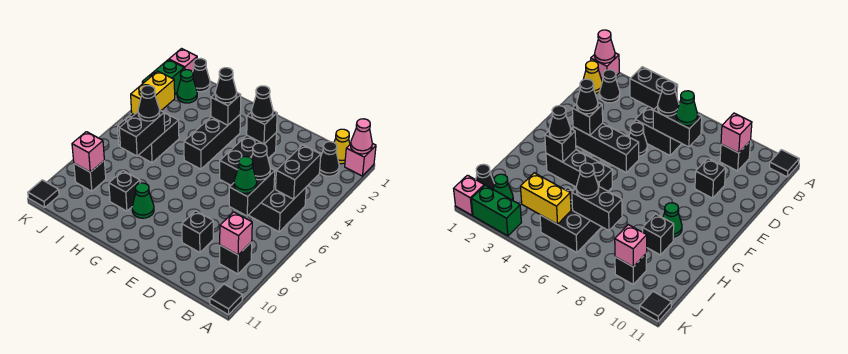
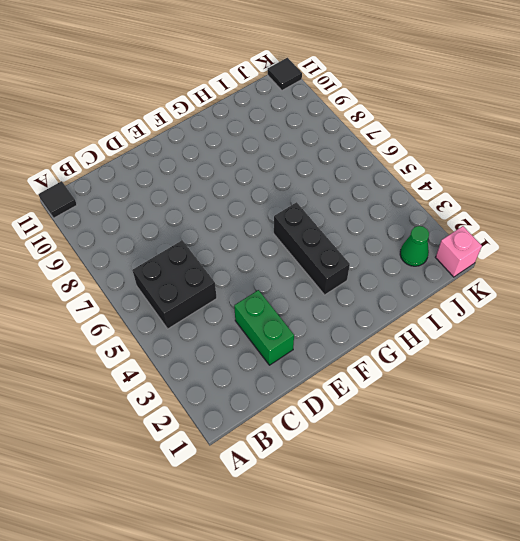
green brick D2:D3 level 1 -> green brick K2:K3 level 1
none -> pink brick A1 level 1
none -> yellow cone B1 level 1
none -> black cone B2 level 1
none -> black brick B9 level 1

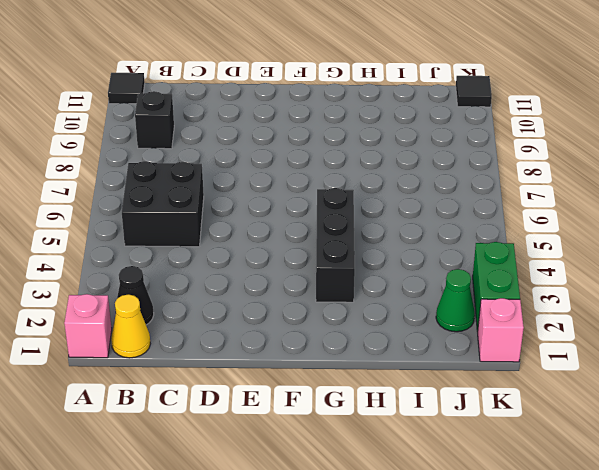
none -> black cone D5 level 1
none -> black brick D9 level 1
none -> black brick E3:E5 level 1
none -> green cone G9 level 1

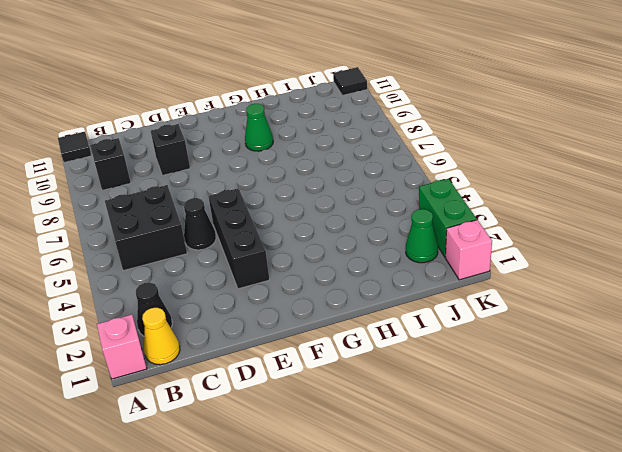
none -> black brick G3:G5 level 1
none -> black brick H9 level 1
none -> black brick I5:J6 level 1
none -> black cone J1 level 1

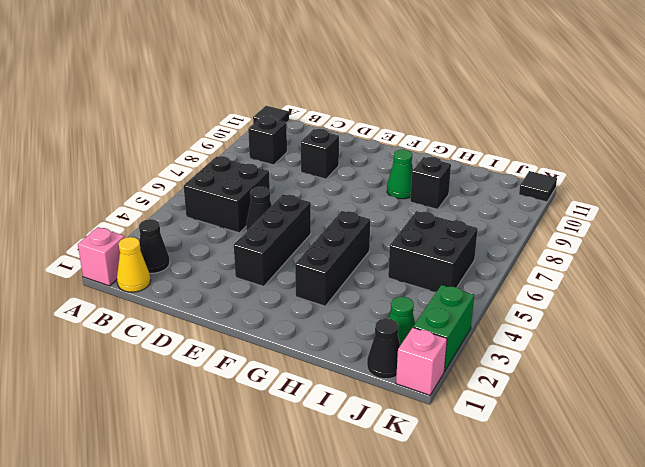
none -> black brick J9 level 1
none -> pink cone A1 level 2
none -> black brick B4:B5 level 2
none -> pink brick B9 level 2

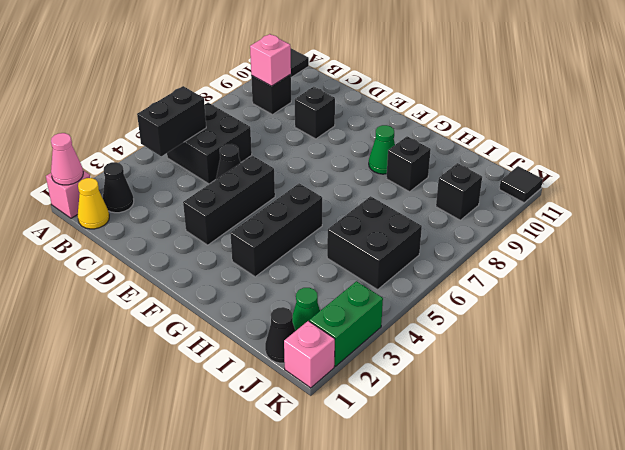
none -> black brick C6:C7 level 2
none -> black brick E3 level 2
none -> black brick G3 level 2
none -> black brick I6:I7 level 2

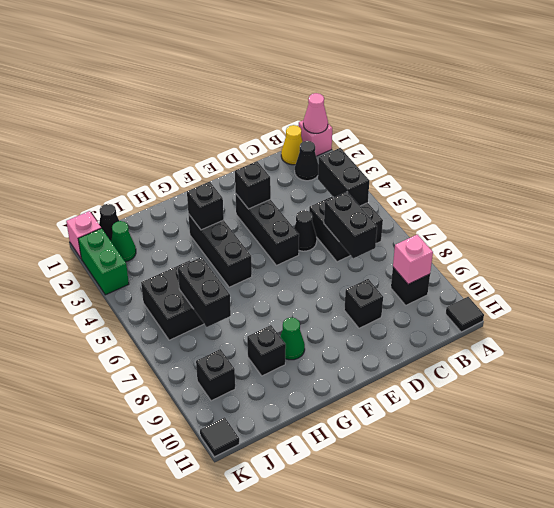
none -> yellow brick J4:J5 level 2
none -> pink brick J9 level 2
none -> black cone C6 level 3
none -> green cone C7 level 3

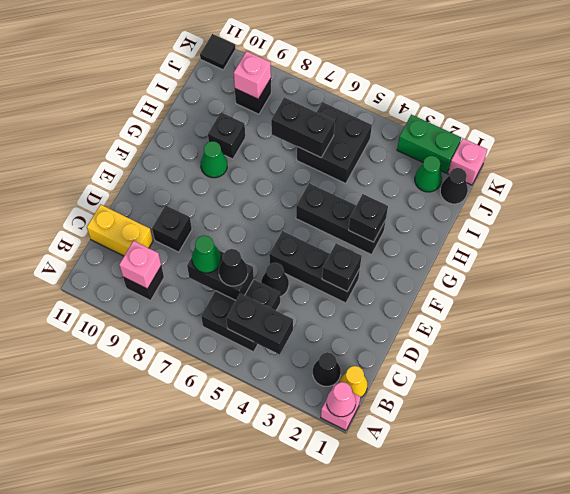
yellow brick C10:C11 level 1 -> yellow brick J4:J5 level 2
none -> black tile A11 level 1
none -> black cone E3 level 3
none -> black cone G3 level 3
none -> black cone I6 level 3

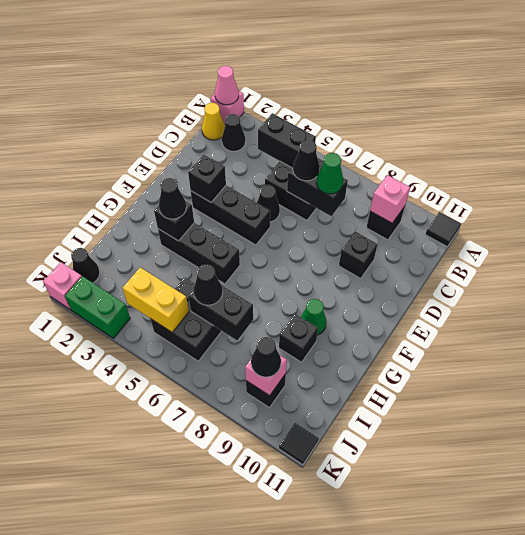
black cone J9 level 3 -> black cone E3 level 3
none -> green cone J2 level 1

